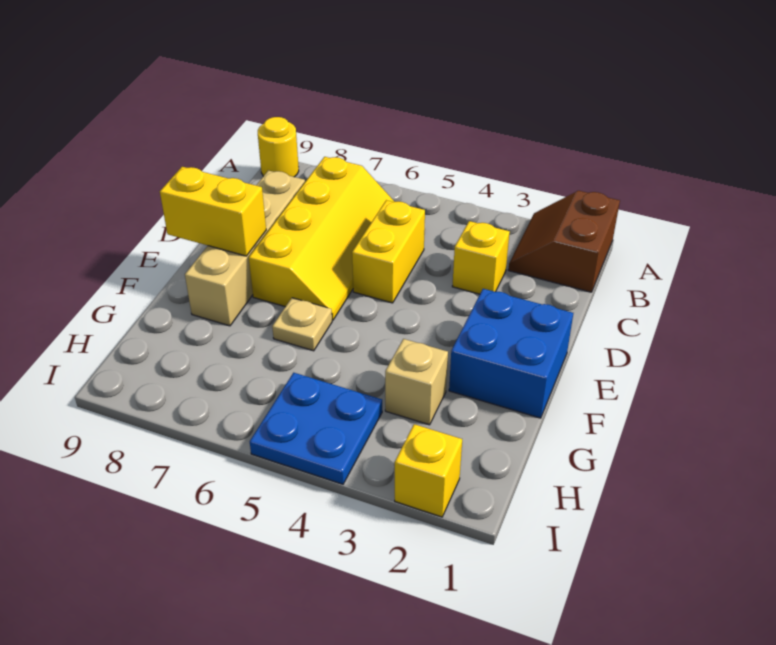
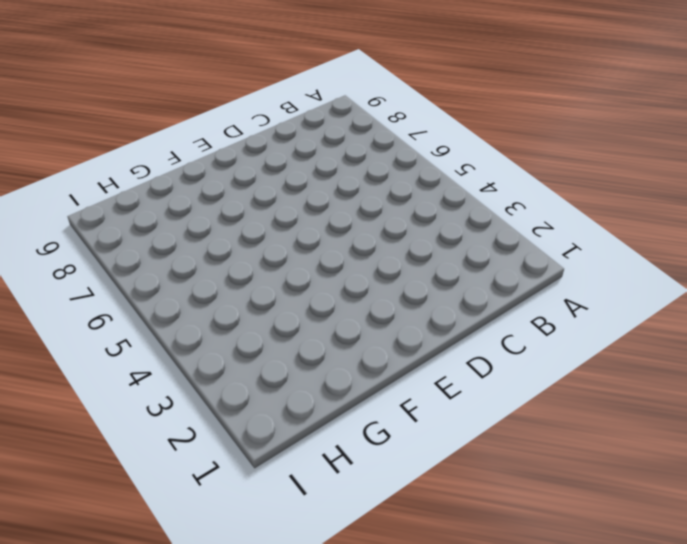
none -> brown slope A1:B2 level 1 top 1
none -> yellow round brick A9 level 1
none -> yellow slope B6:E7 level 1 top 7

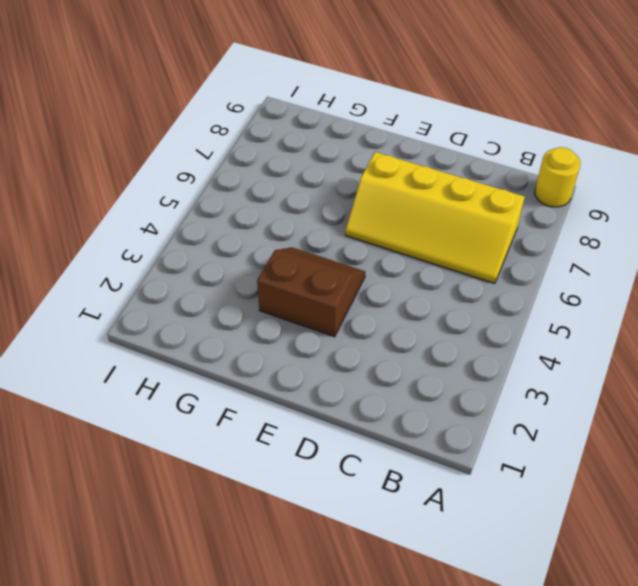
brown slope E3:F4 level 1 top 3 -> brown slope A1:B2 level 1 top 1
none -> yellow brick C3 level 1
none -> yellow brick C5:D5 level 1
none -> tan brick C8:F8 level 1

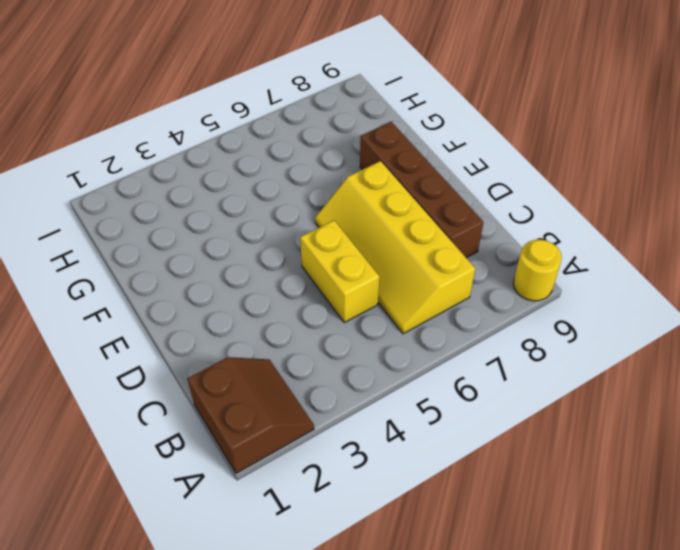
brown brick C8:F8 level 1 -> tan brick C8:F8 level 1
none -> yellow brick C3 level 1
none -> blue brick E1:F2 level 1
none -> tan plate F6 level 1

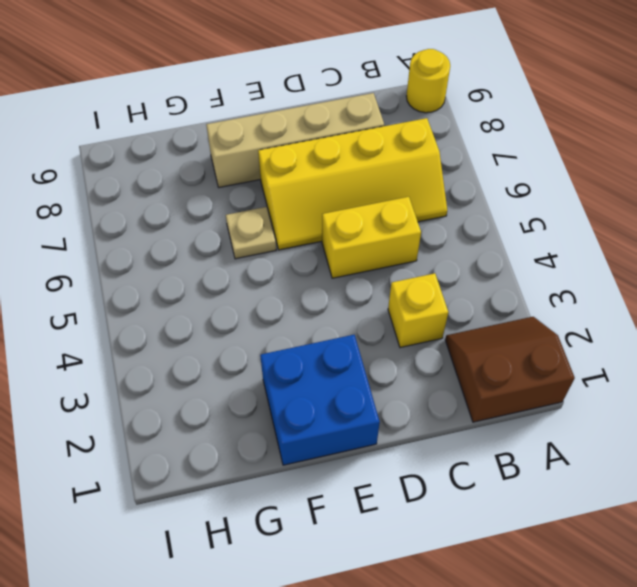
none -> tan brick G3 level 1
none -> blue plate H4:I5 level 1
none -> yellow brick I2 level 1

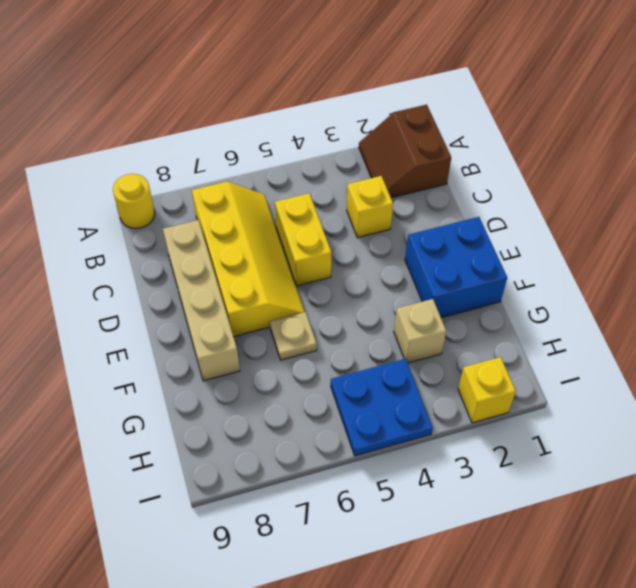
none -> yellow brick E8:E9 level 2

